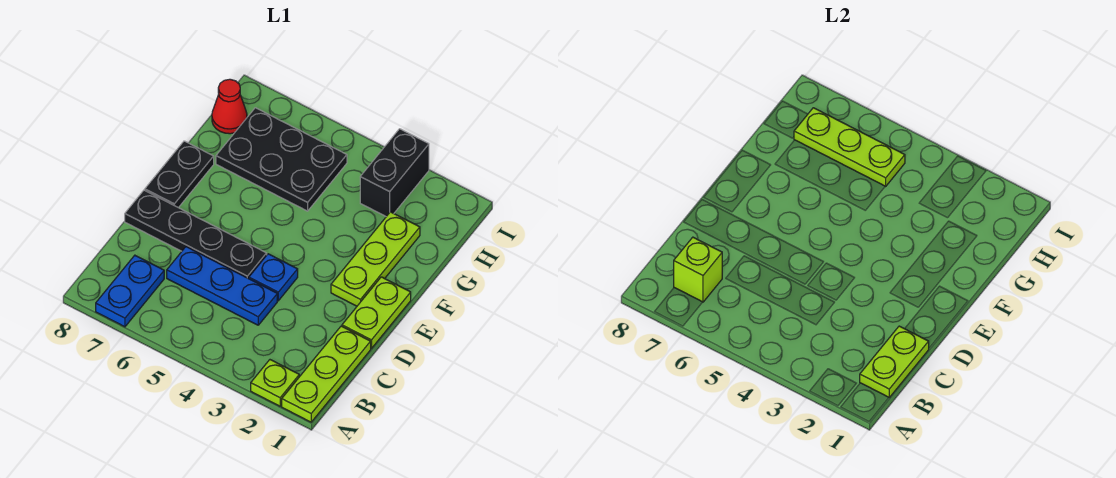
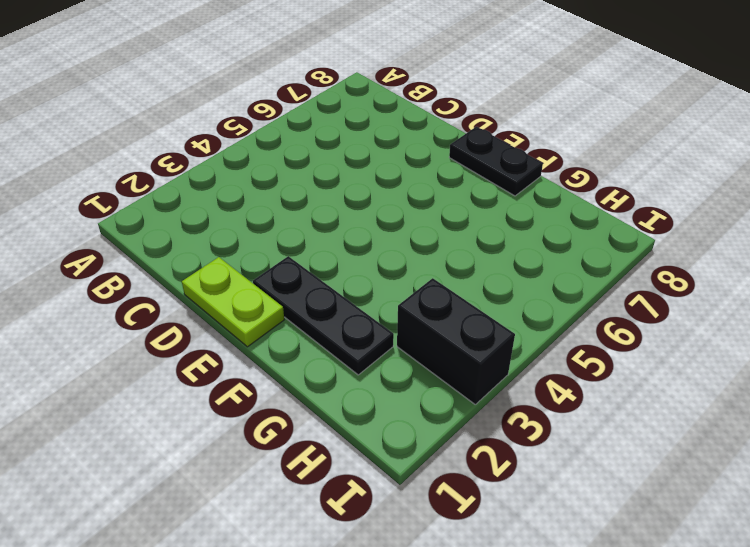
black plate E2:G2 level 1 -> lime plate E2:G2 level 1
none -> lime plate A1:C1 level 1
none -> lime plate A2 level 1
none -> blue plate A7:B7 level 1

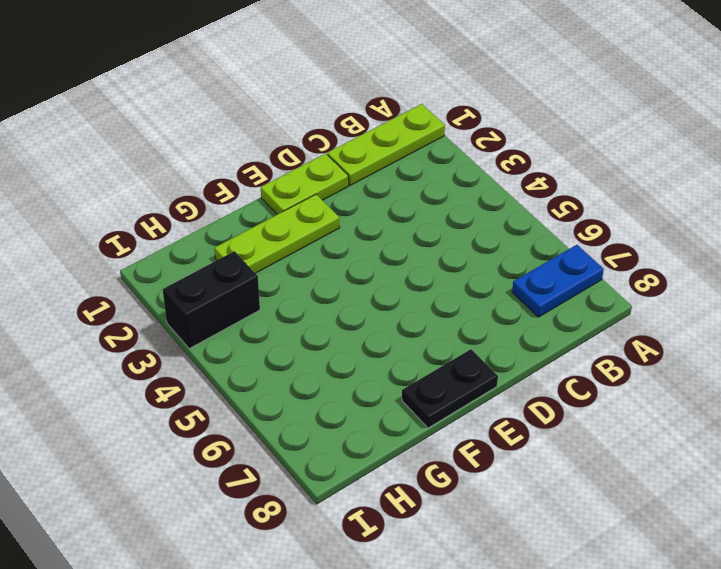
none -> lime plate A2 level 1
none -> blue plate C4:C6 level 1
none -> blue plate D4 level 1

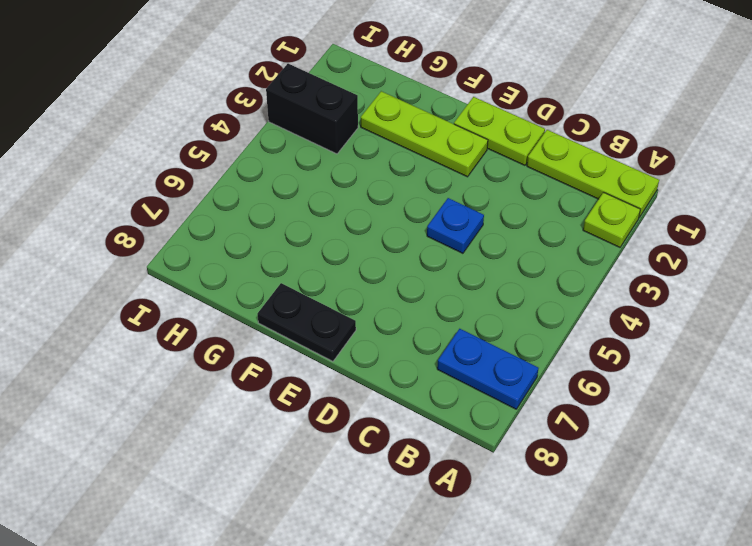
none -> blue plate C4:C6 level 1
none -> black plate D5:D8 level 1
none -> black plate G5:H7 level 1

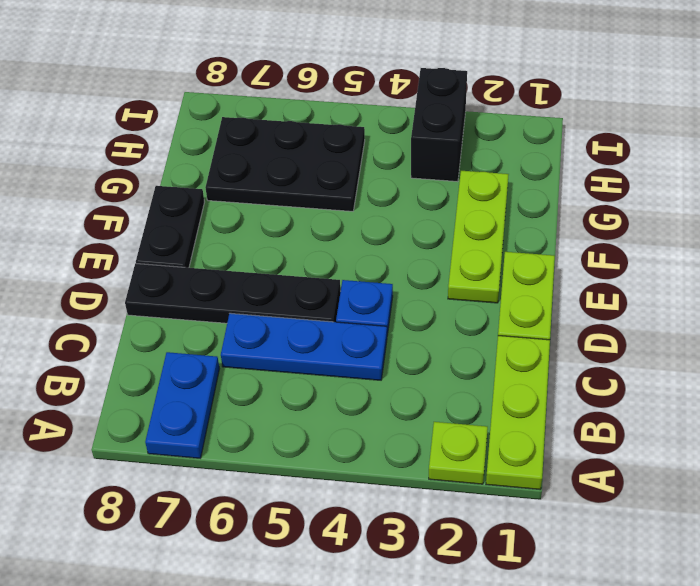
none -> red cone H8 level 1
none -> lime plate B1:C1 level 2
none -> lime brick B7 level 2

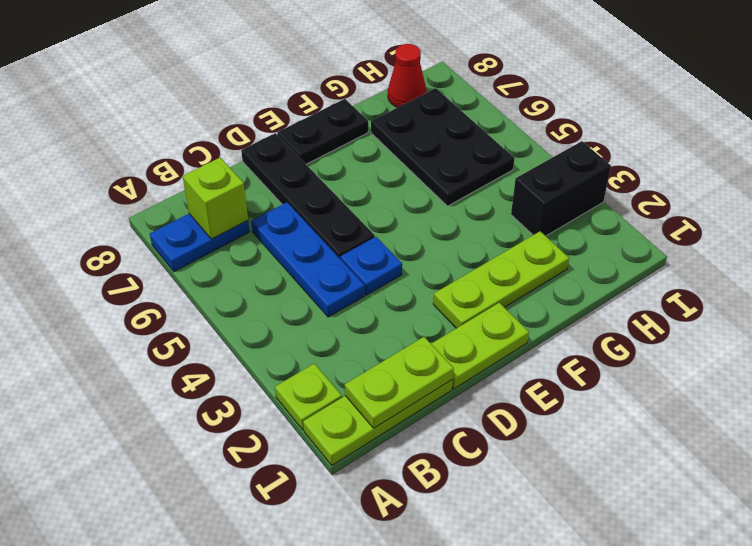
none -> lime plate H5:H7 level 2

